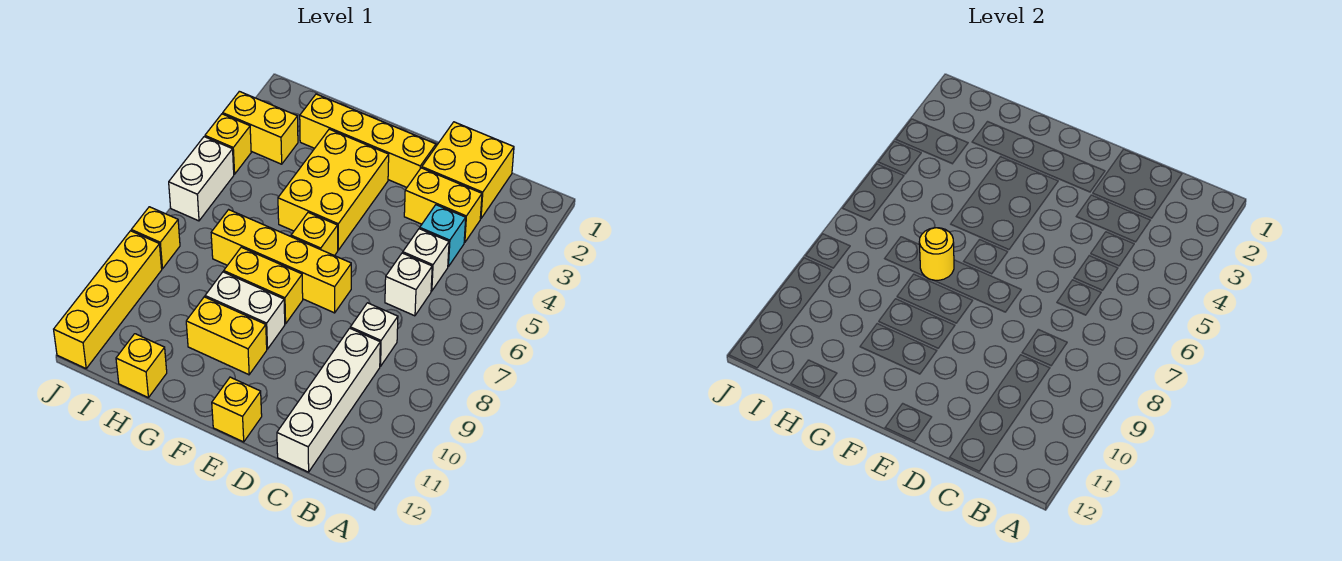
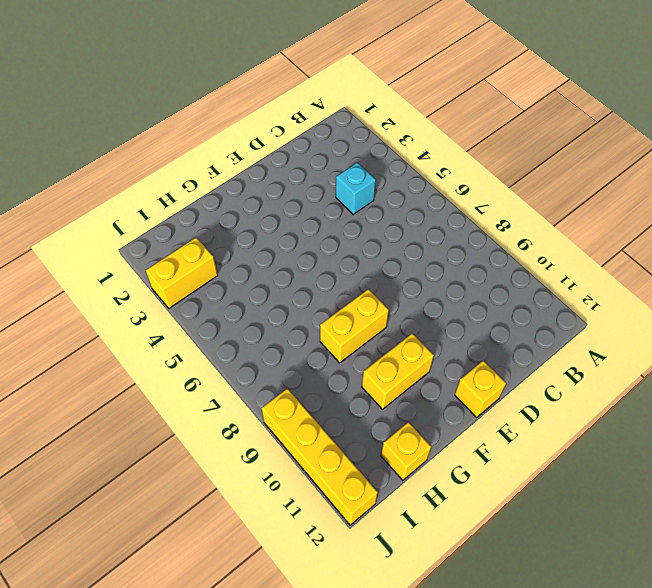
none -> yellow brick C1:D2 level 1
none -> yellow brick C3:D3 level 1
none -> white brick C5 level 1

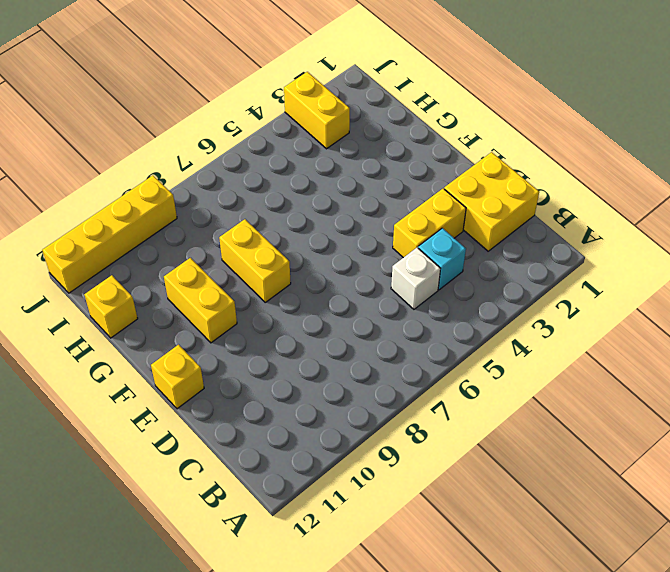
yellow brick D3:D4 level 1 -> yellow brick C3:D3 level 1
none -> white brick C6 level 1
none -> white brick C8 level 1
none -> white brick C9:C12 level 1

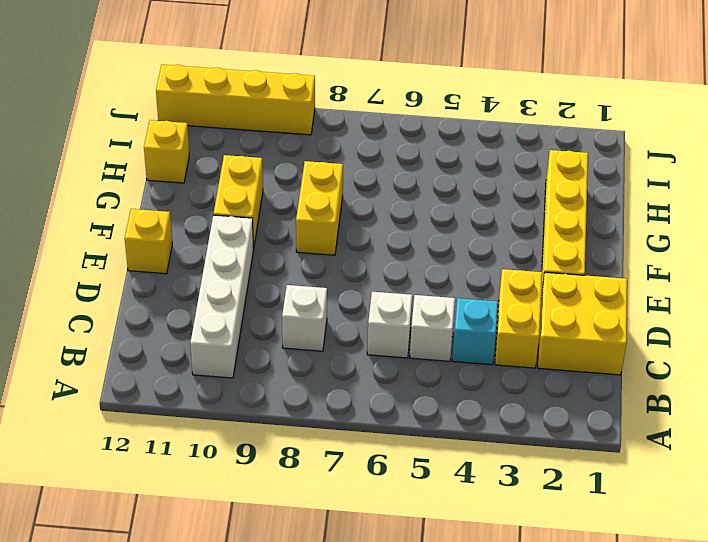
white brick B10:E10 level 1 -> white brick C9:C12 level 1
none -> yellow brick E7:H7 level 1
none -> yellow brick F3:G5 level 1
none -> yellow brick F6 level 1

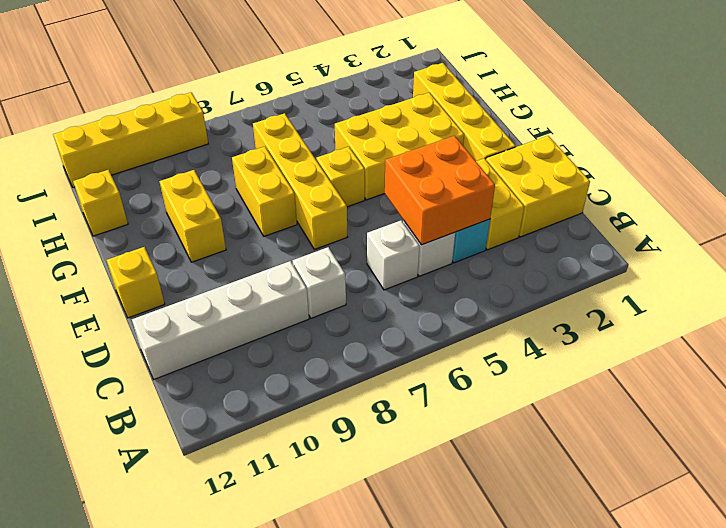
orange brick C4:D5 level 2 -> none
none -> white brick F9:G9 level 1
none -> yellow brick I3:J3 level 1
none -> yellow brick J4 level 1

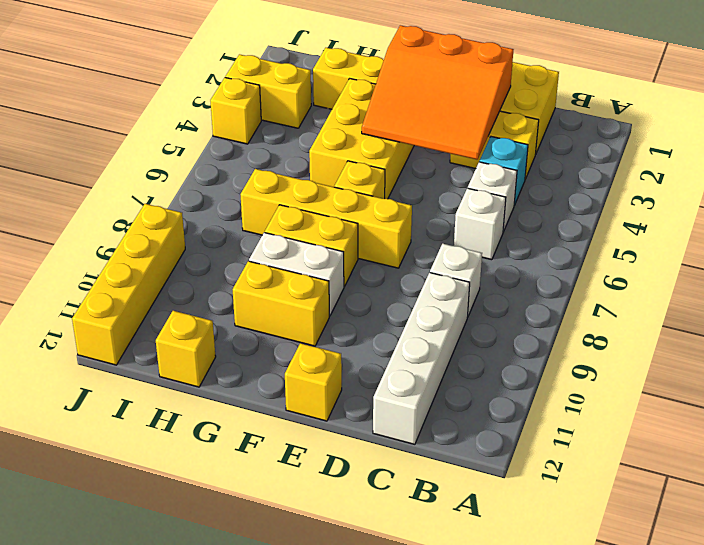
orange slope D2:F4 level 2 top 2 -> none
none -> white brick J5:J6 level 1
none -> yellow brick J8 level 1
none -> yellow round brick G7 level 2

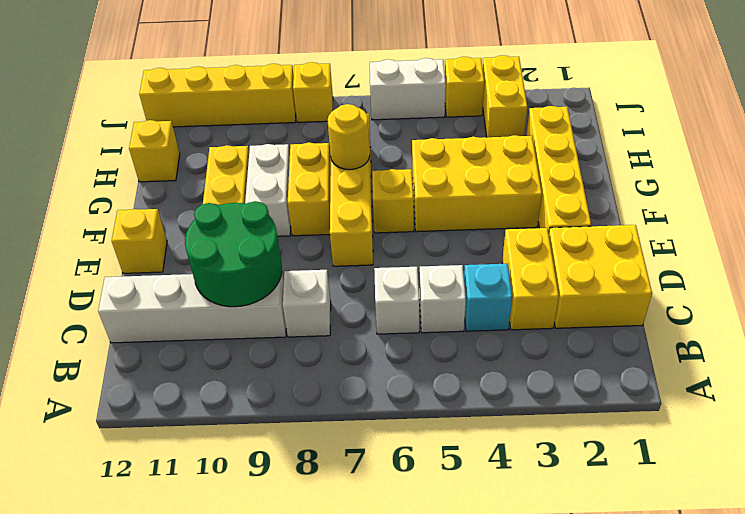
green round brick C9:D10 level 2 -> none

